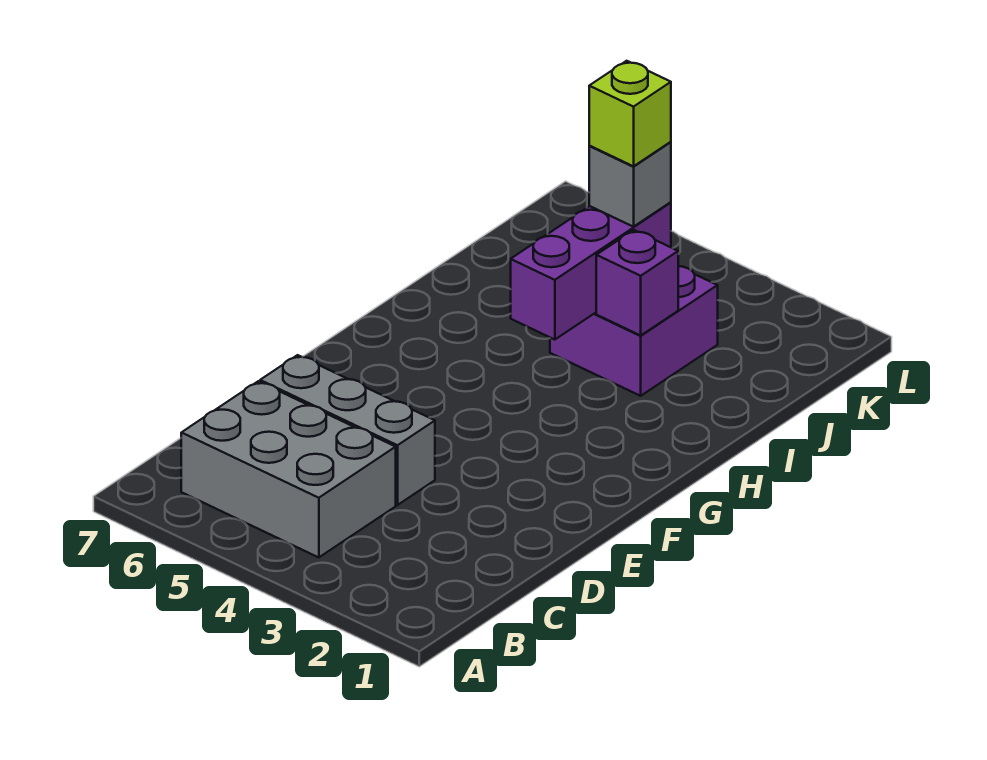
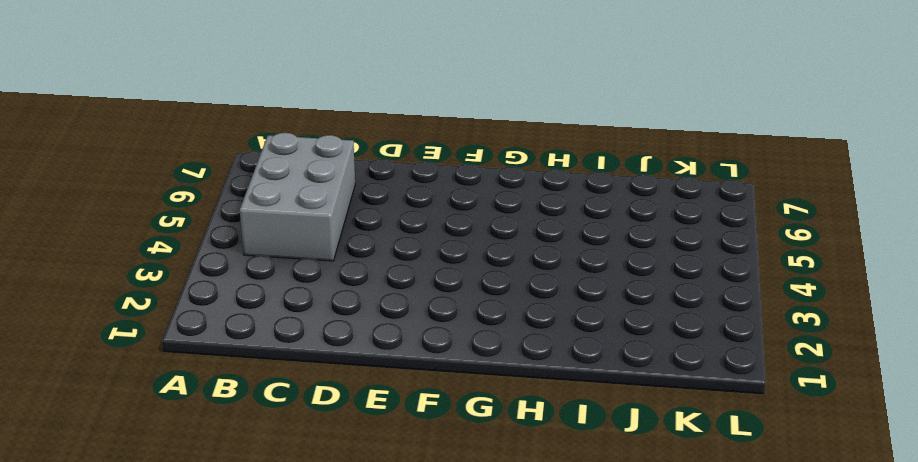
none -> grey brick D4:D6 level 1
none -> purple brick I3:J4 level 1

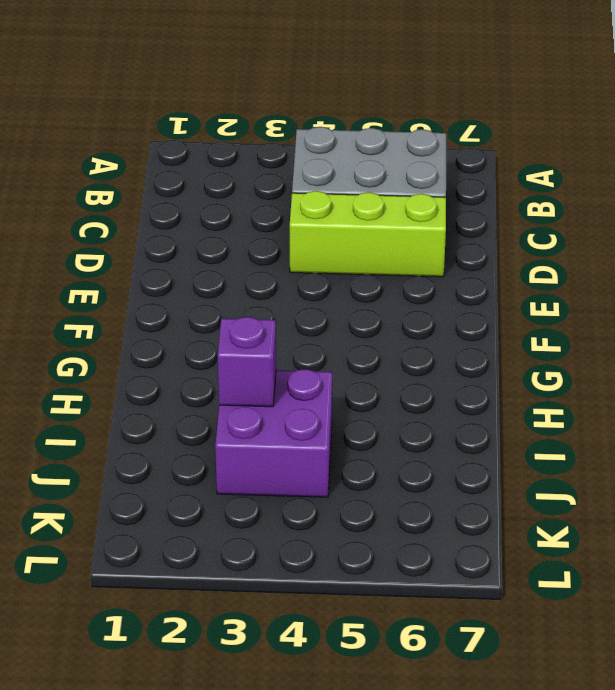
lime brick D4:D6 level 1 -> grey brick D4:D6 level 1
none -> purple brick H4:J4 level 2
none -> grey brick J4 level 3

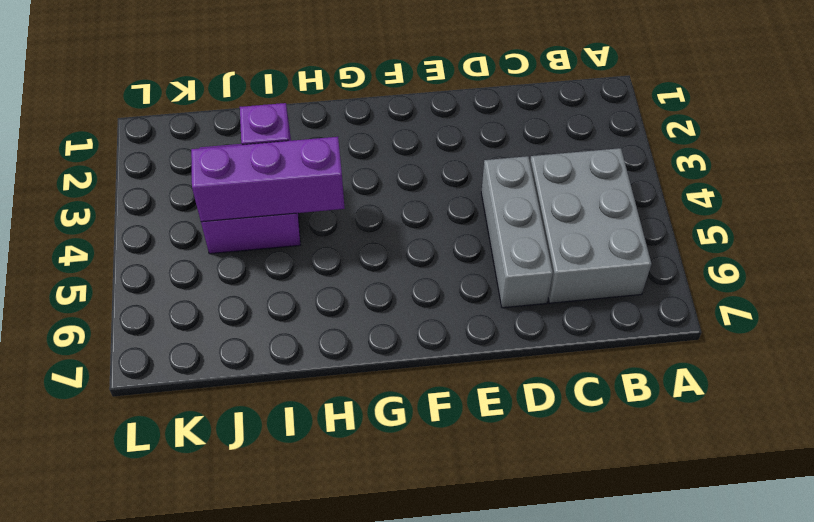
none -> grey brick J4 level 3
none -> lime brick J4 level 4

